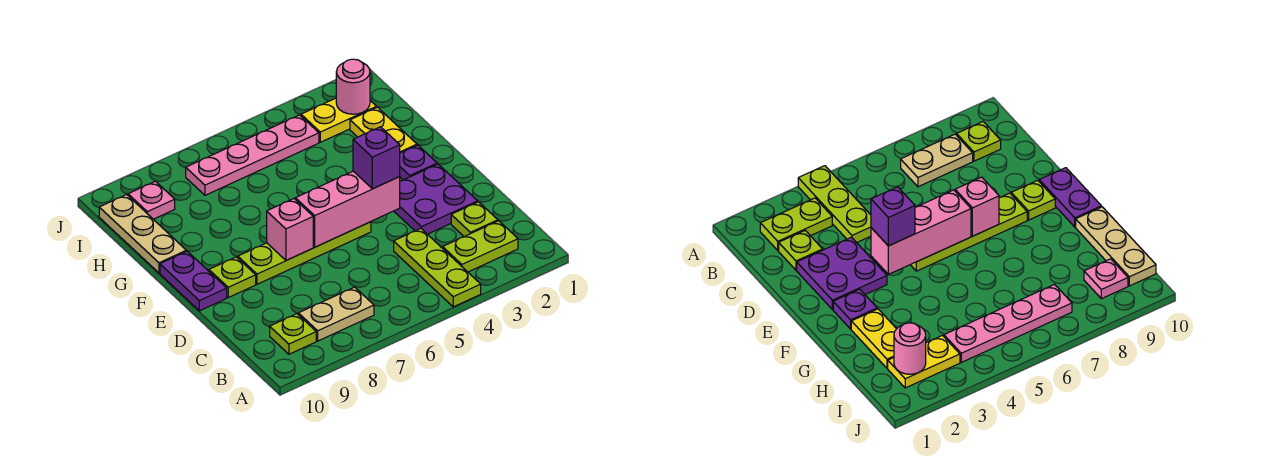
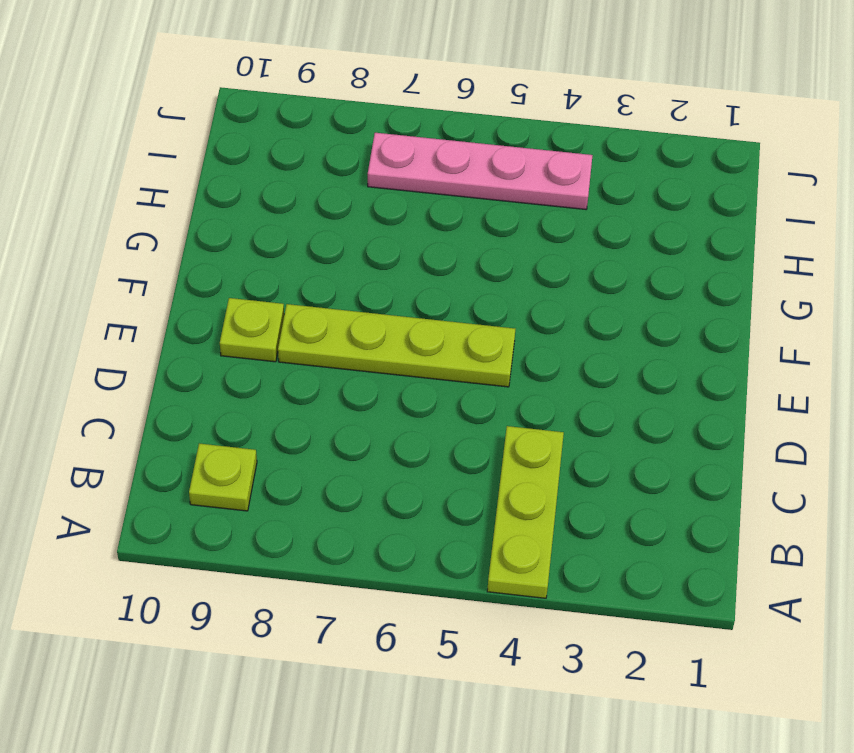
none -> lime plate B2:B3 level 1
none -> tan plate B7:B8 level 1
none -> lime plate C2 level 1

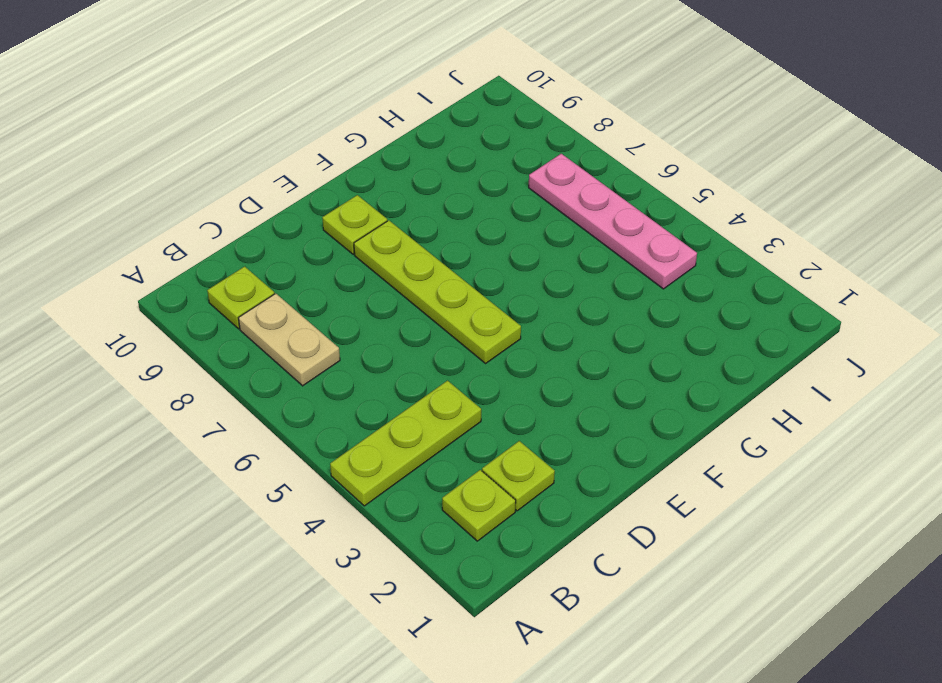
lime plate B2 level 1 -> lime plate B2:B3 level 1
none -> purple plate D2:E3 level 1
none -> purple plate E10:F10 level 1
none -> purple plate F2 level 1

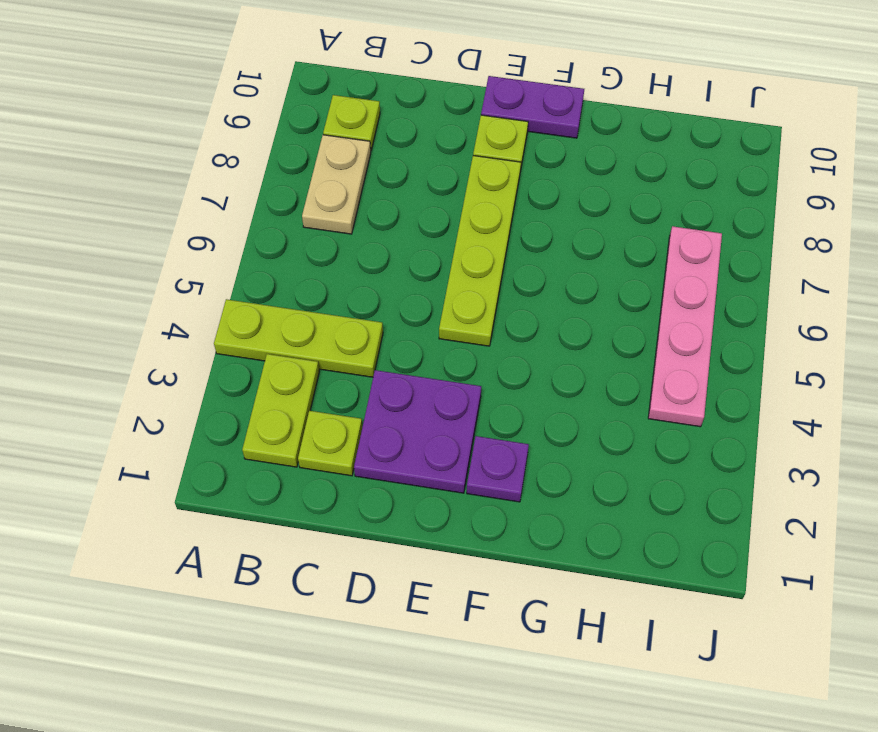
none -> yellow plate G2:H2 level 1
none -> tan plate G10:I10 level 1
none -> yellow plate I2:I3 level 1

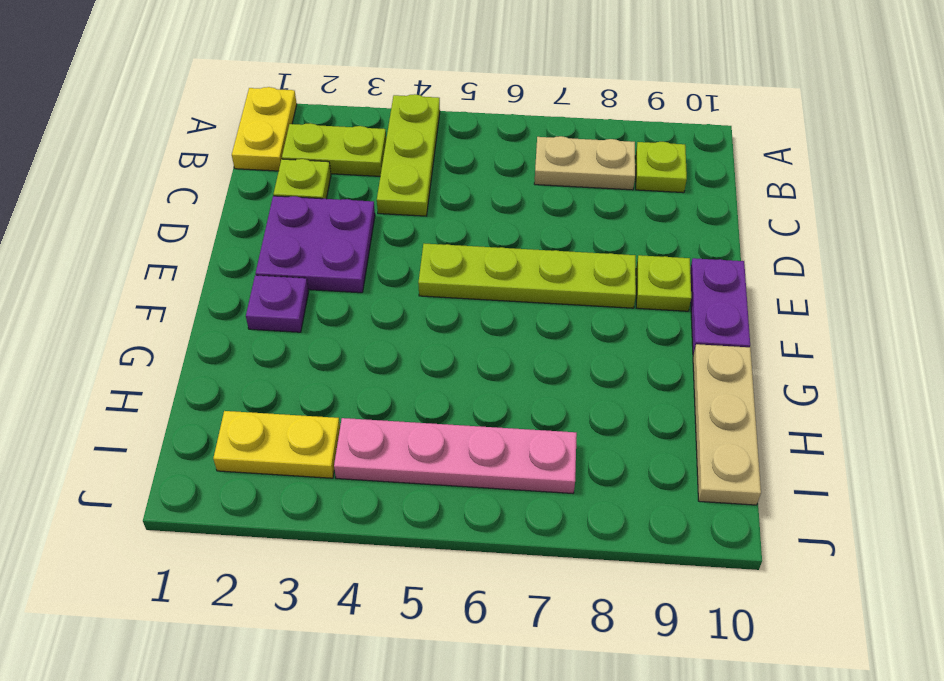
yellow plate A1:B1 level 1 -> yellow plate G2:H2 level 1
none -> pink plate I9 level 1
none -> pink brick E4:E6 level 2
none -> pink brick E7 level 2

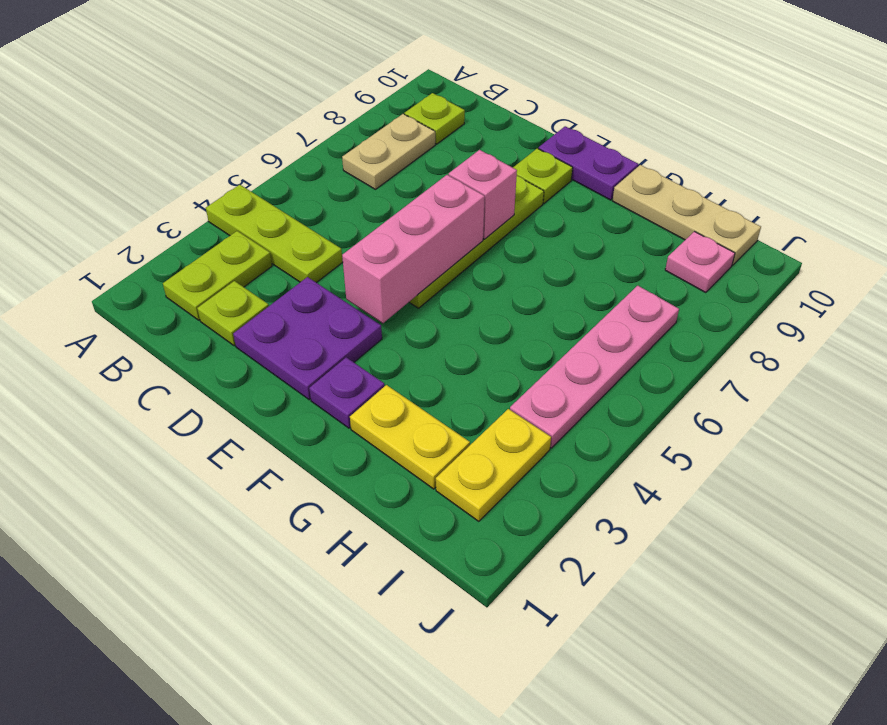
none -> pink round brick I2 level 2
none -> purple brick E4 level 3

